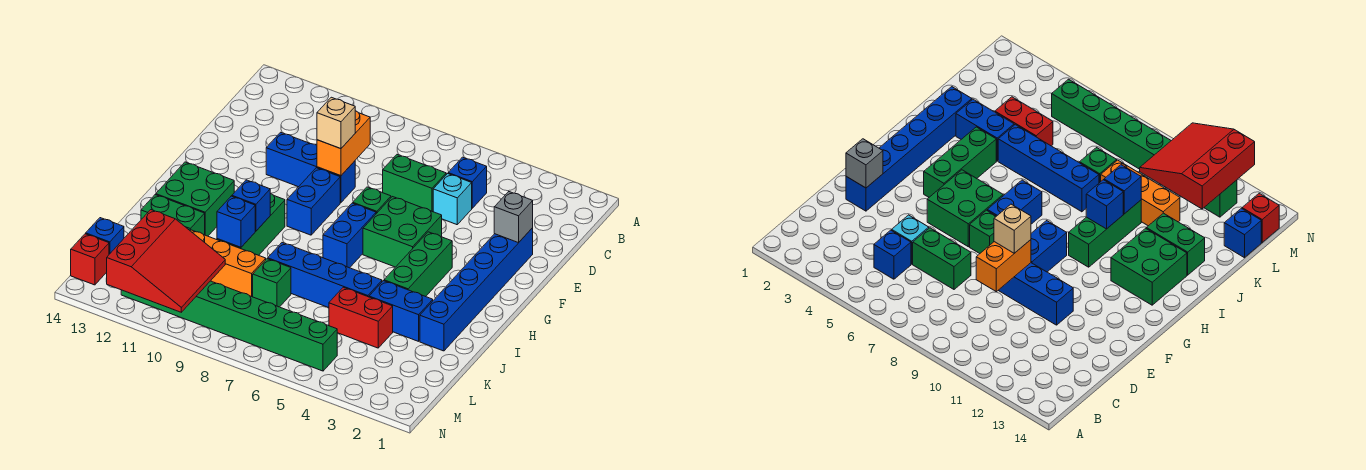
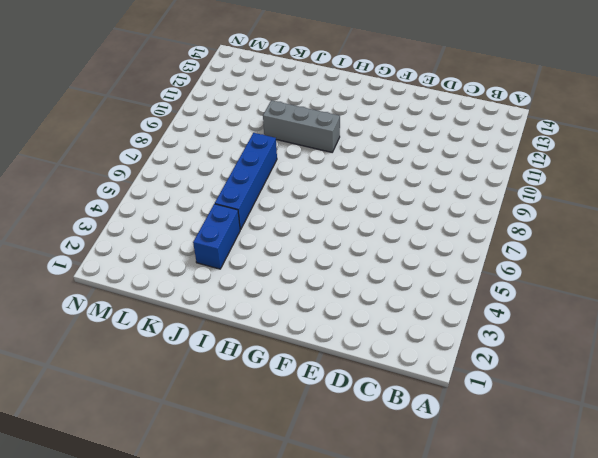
grey brick H10:J10 level 1 -> green brick H10:J10 level 1
none -> blue brick C5 level 1
none -> cyan brick D5 level 1
none -> green brick D6:D7 level 1

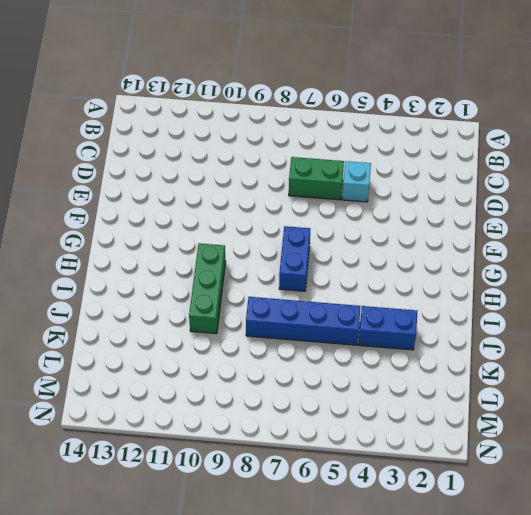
none -> blue brick C5 level 1
none -> blue brick E2:J2 level 1
none -> blue brick E9:E11 level 1

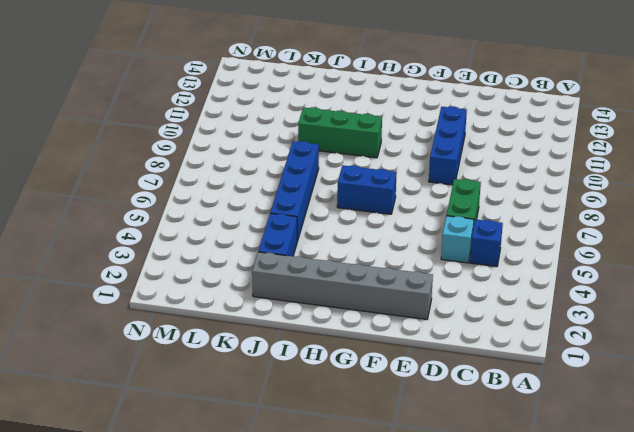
grey brick E2:J2 level 1 -> blue brick E2:J2 level 1
none -> green brick F5:G6 level 1
none -> green brick F7 level 1
none -> blue brick F9:G9 level 1

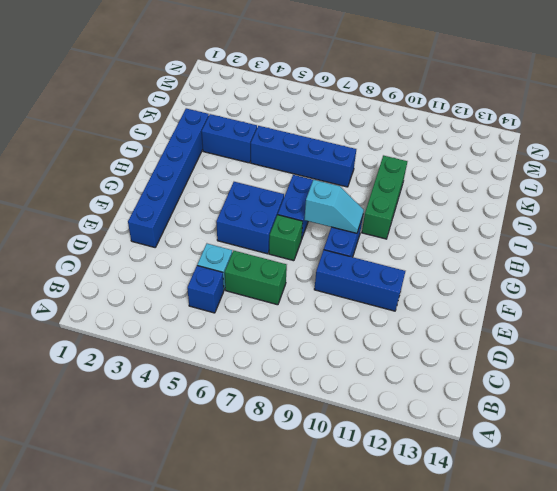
blue brick F5:G6 level 1 -> green brick F5:G6 level 1
cyan slope G8:G9 level 2 top 8 -> none
none -> green brick G4:I4 level 1
none -> green brick H12:I13 level 1
none -> green brick J12:J13 level 1

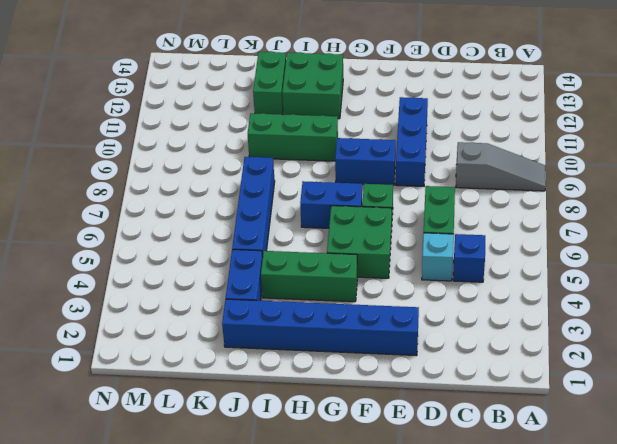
grey slope A9:C9 level 1 top C -> none
none -> red brick K4:K5 level 1
none -> green brick K8 level 1
none -> orange brick K9:K11 level 1

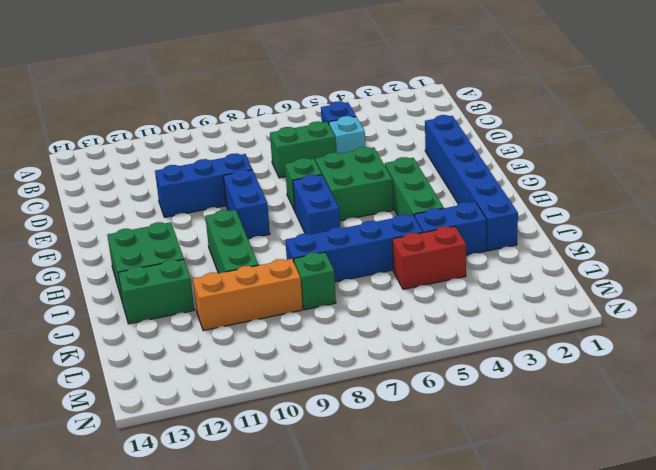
none -> blue brick L14 level 1
none -> green brick M5:M12 level 1
none -> red brick M14 level 1

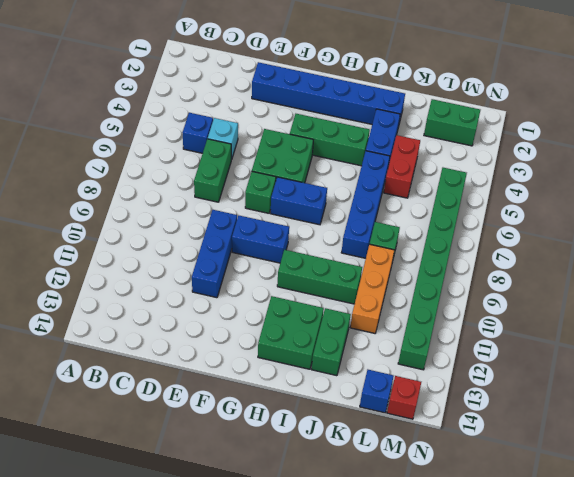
green brick L2:M2 level 1 -> none
none -> orange brick D9:E9 level 2
none -> grey brick E2 level 2
none -> blue brick I10 level 2

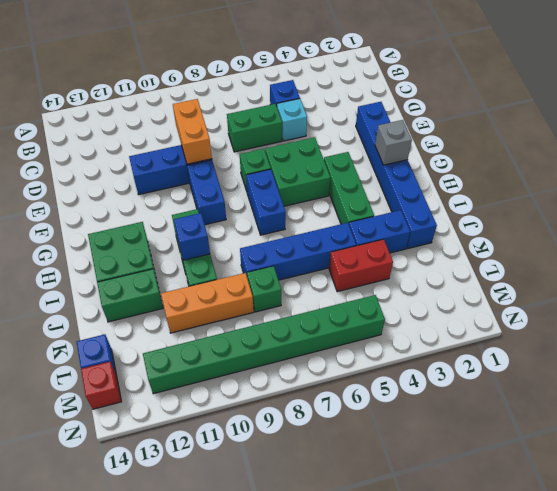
grey brick G2 level 2 -> grey brick E2 level 2
none -> blue brick J10 level 2
none -> red slope L10:N12 level 2 top 12
none -> tan brick E9 level 3

